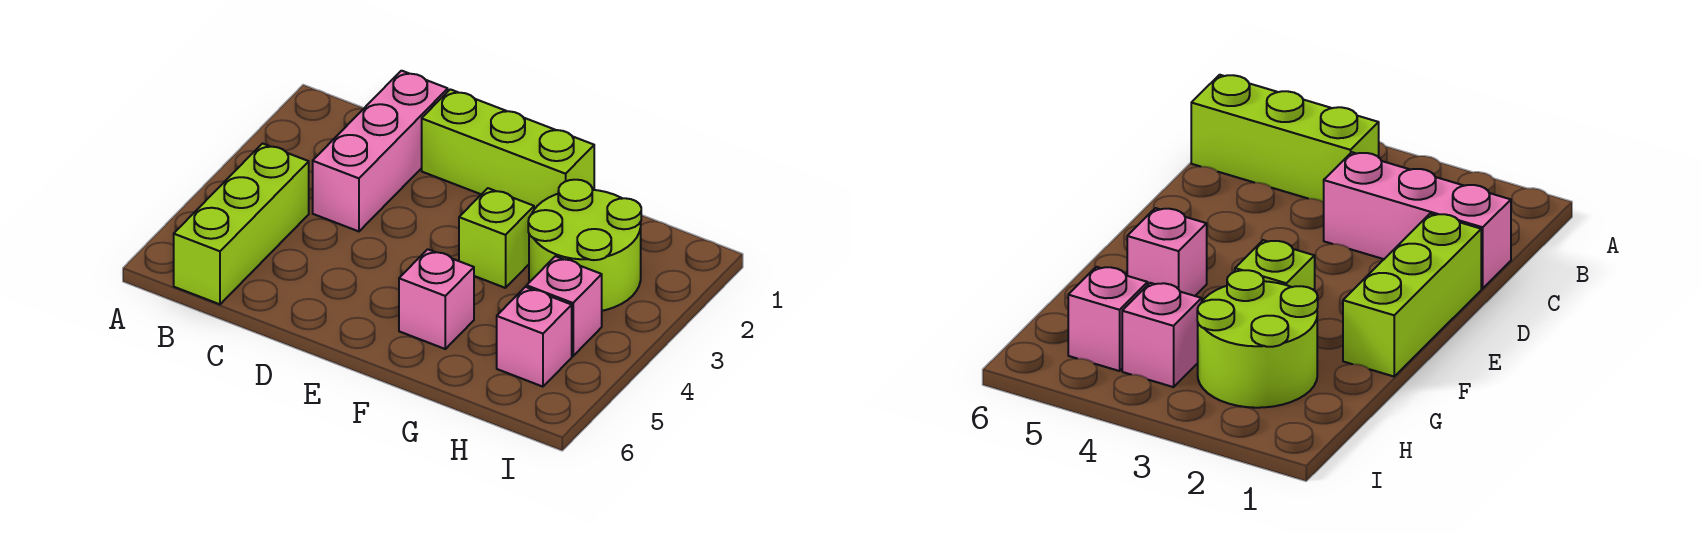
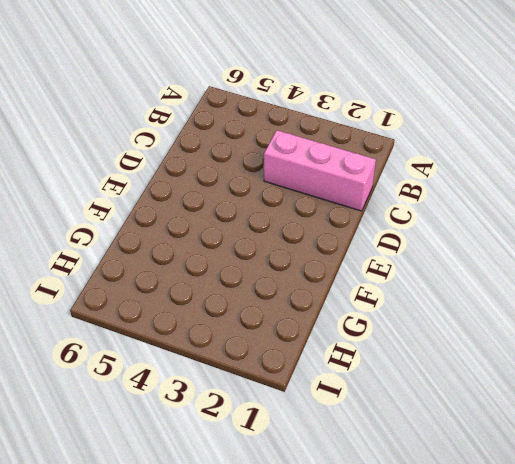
none -> lime brick B4:B6 level 1
none -> lime brick D1:F1 level 1

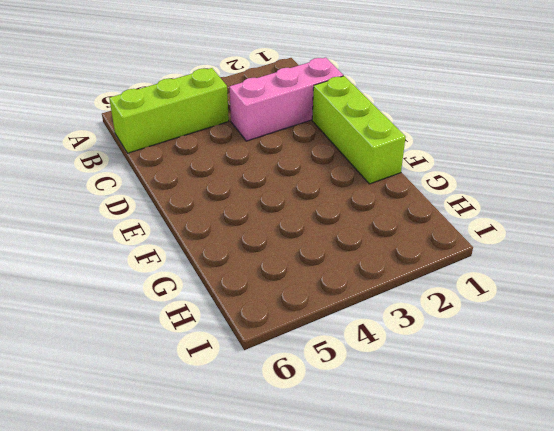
none -> lime brick F3 level 1
none -> pink brick F5 level 1

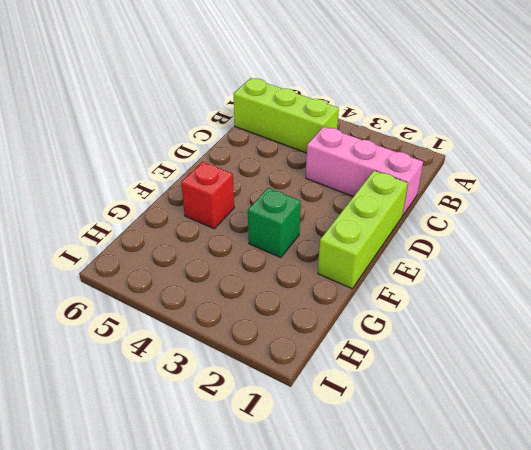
green brick F3 level 1 -> lime brick F3 level 1
red brick F5 level 1 -> pink brick F5 level 1
none -> lime round brick G2:H3 level 1
none -> pink brick H4 level 1

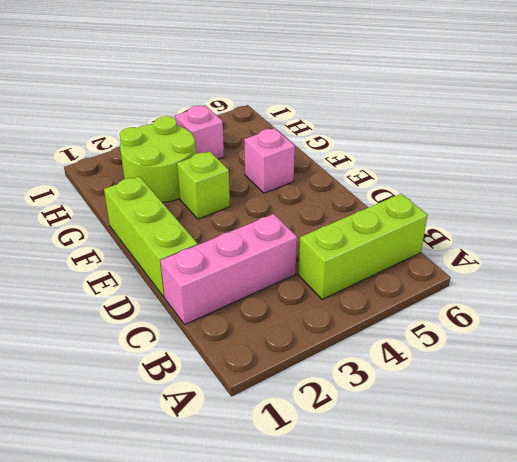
none -> pink brick H5 level 1

